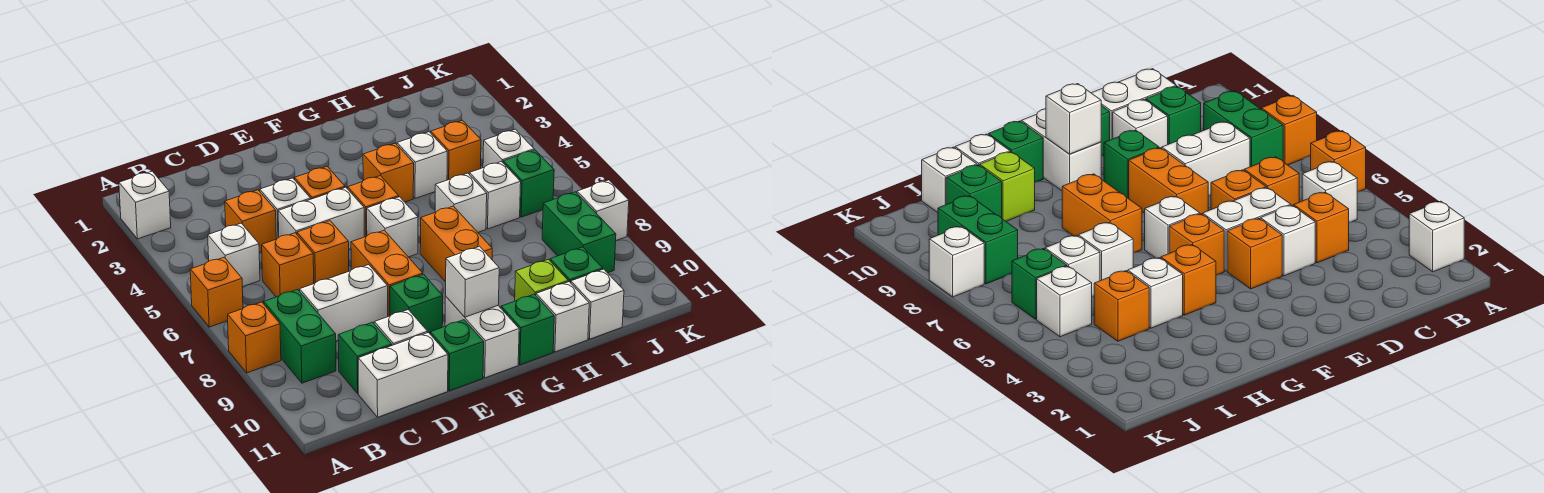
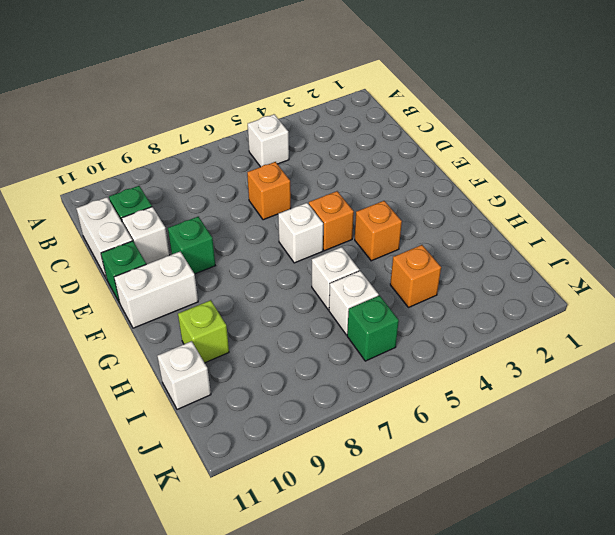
none -> white brick A2 level 1
none -> orange brick A6 level 1
none -> orange brick A8 level 1
none -> green brick B8:B9 level 1

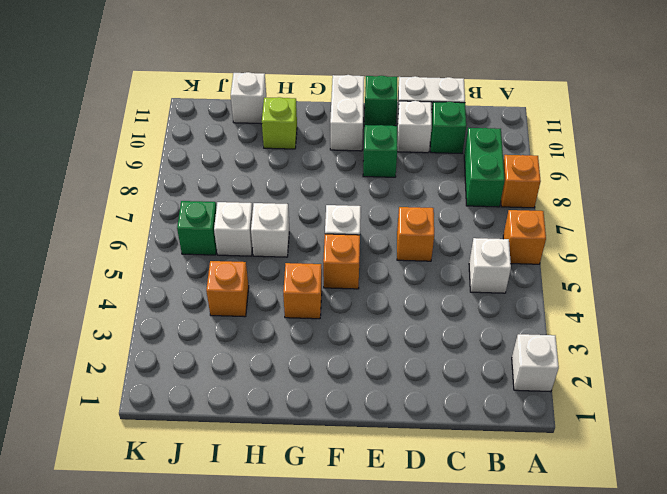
none -> orange brick C4 level 1
none -> orange brick C6 level 1
none -> white brick C8:D8 level 1
none -> white brick D4 level 1

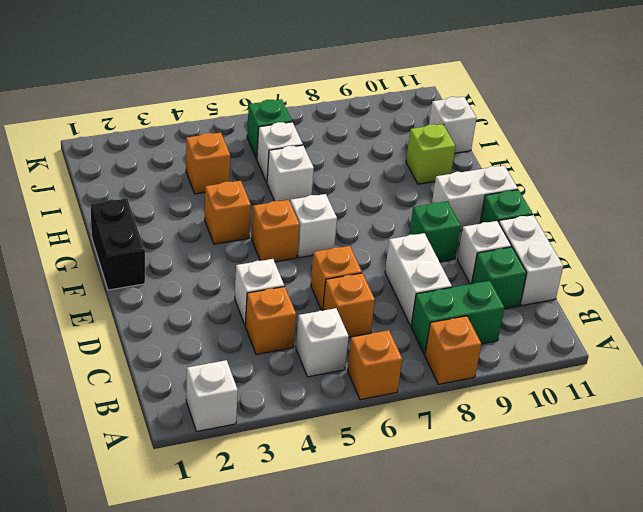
black brick F1:G1 level 1 -> none
none -> white brick D5:E5 level 1
none -> orange brick E4 level 1
none -> orange brick E7:E8 level 1
none -> orange brick G7:G8 level 1

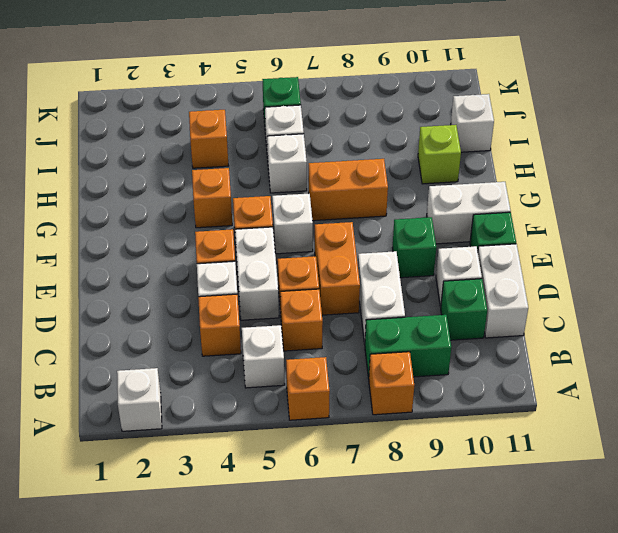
orange brick D7:E7 level 1 -> orange brick E7:E8 level 1
none -> green brick G11 level 1
none -> white brick H4 level 1
none -> white brick H11 level 1
none -> green brick I10 level 1

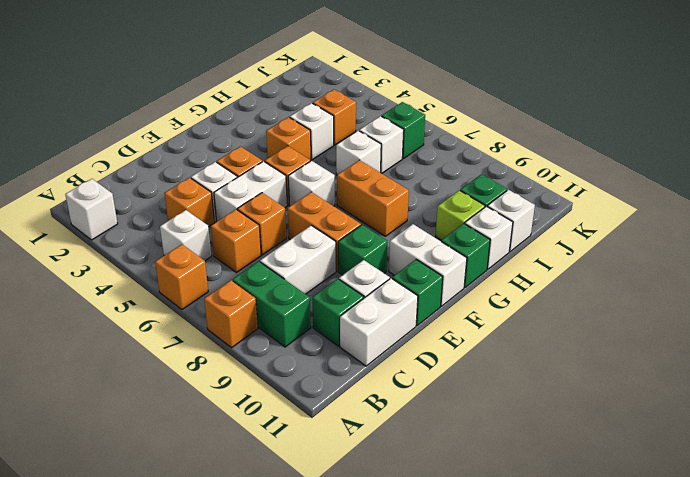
none -> white brick J5 level 1
none -> green brick J8:J9 level 1
none -> white brick K8 level 1
none -> white brick F10 level 2

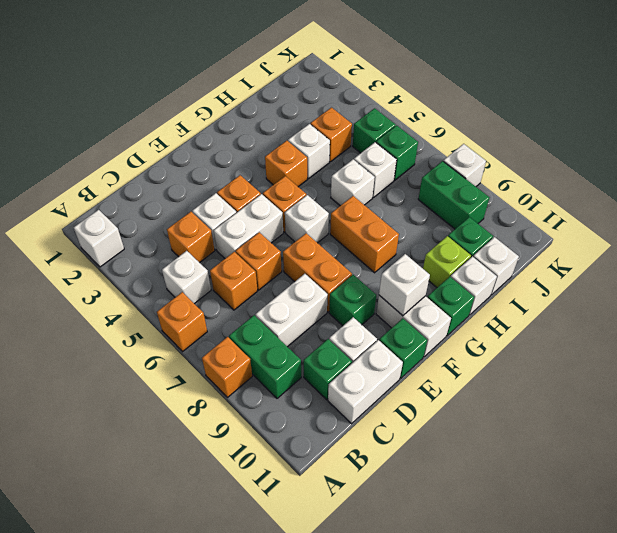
green brick J5 level 1 -> white brick J5 level 1

